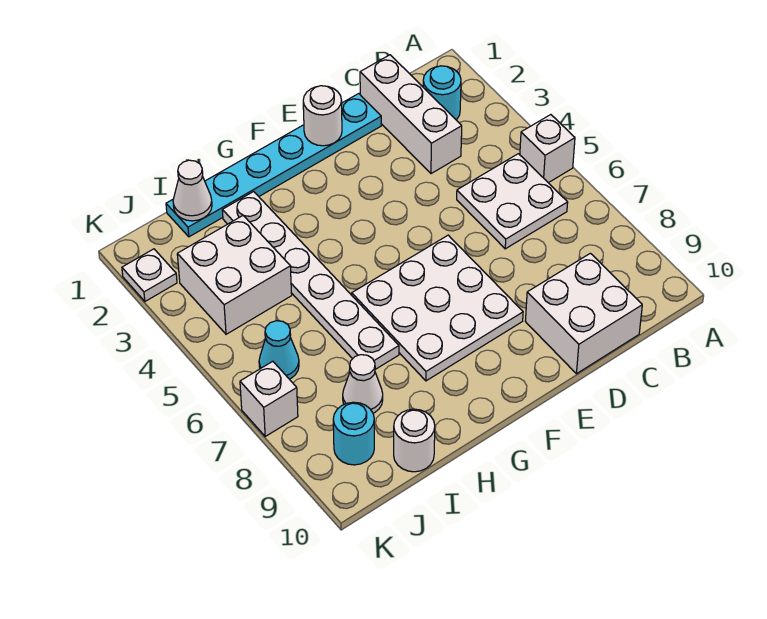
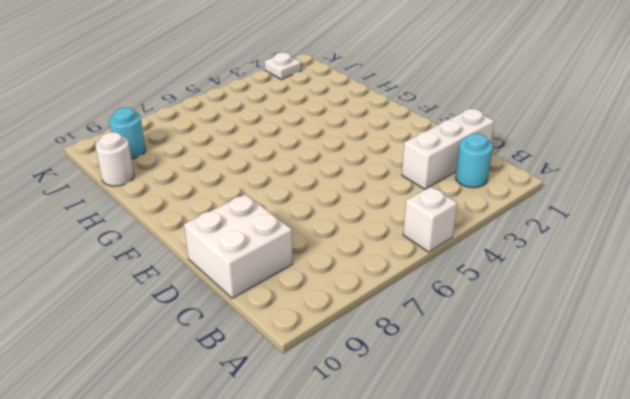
none -> white plate B5:C6 level 1
none -> cyan plate D1:I1 level 1
none -> white plate E6:G8 level 1

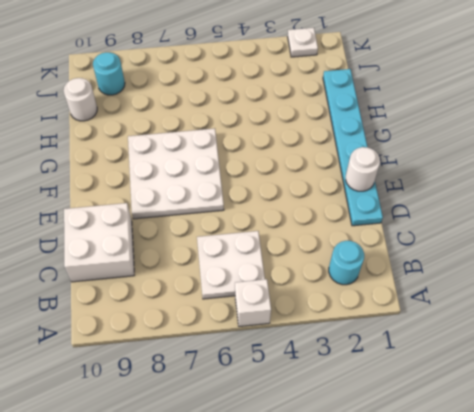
none -> white brick C1:C3 level 1
none -> white plate H2:H7 level 1
none -> white brick I3:J4 level 1

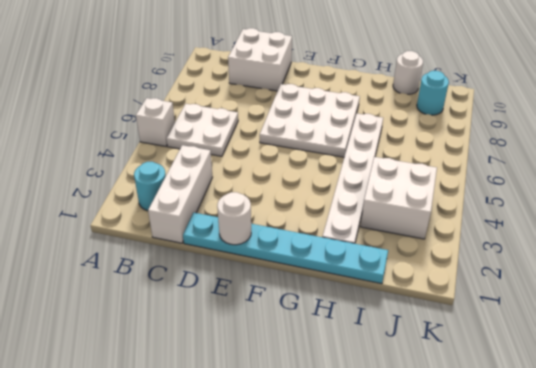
none -> white cone I8 level 1
none -> cyan cone J6 level 1
none -> white plate K2 level 1

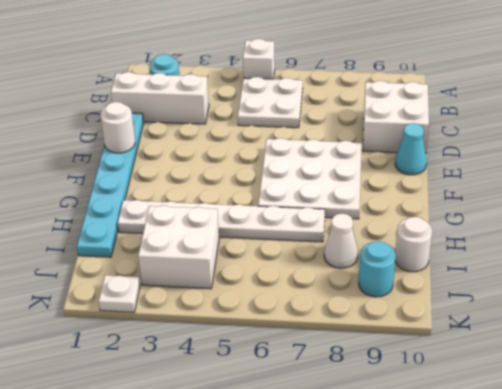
cyan cone E10 level 1 -> cyan cone J6 level 1
none -> white brick K7 level 1
none -> white cone I1 level 2

